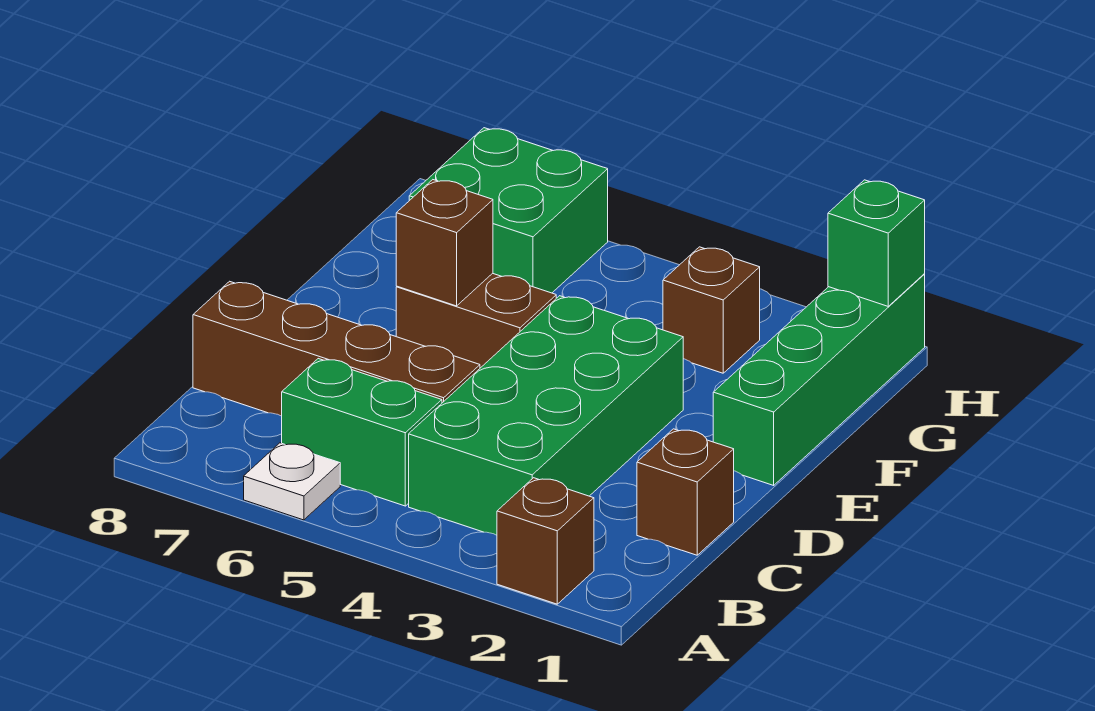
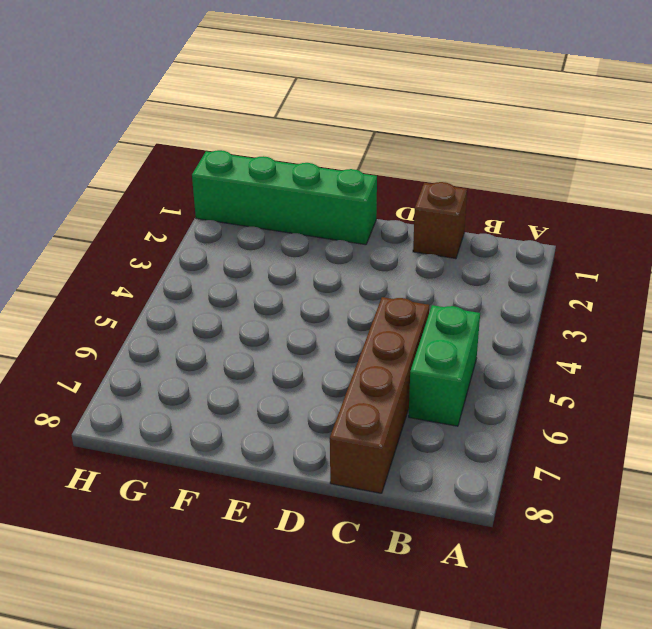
none -> brown brick A2 level 1
none -> white plate A6 level 1
none -> green brick B3:E4 level 1

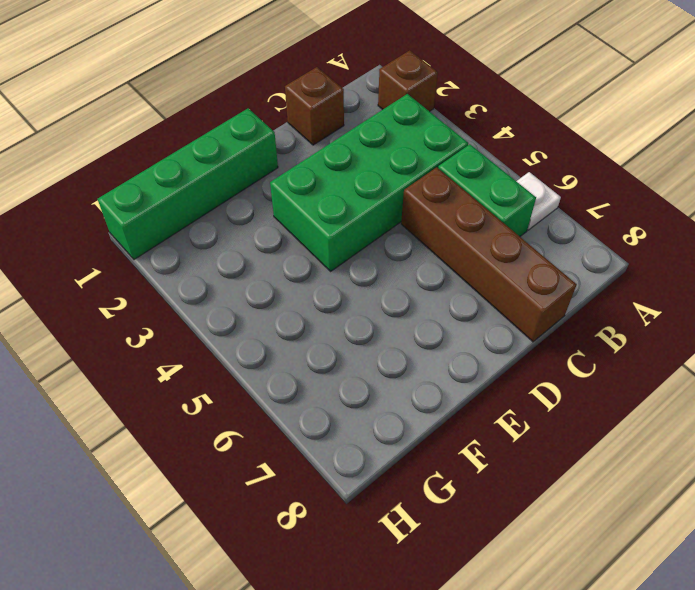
none -> brown brick E5:E6 level 1
none -> brown brick G3 level 1
none -> green brick G6:H7 level 1

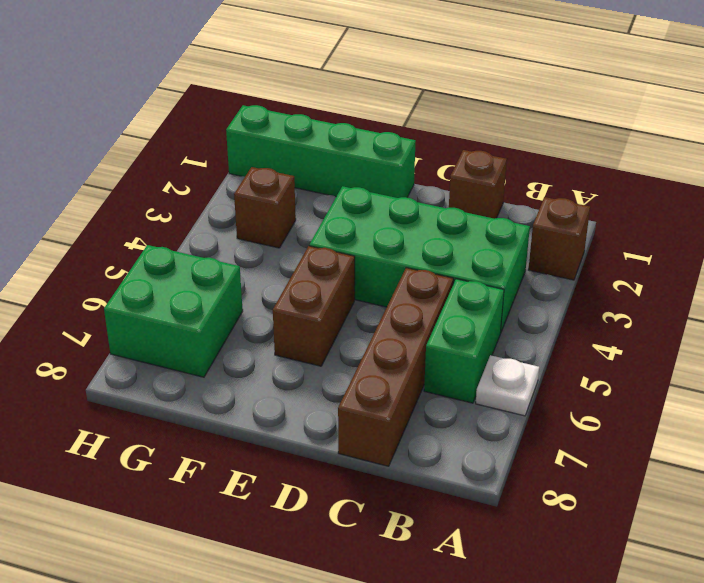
none -> brown brick E6 level 2
none -> green brick H1 level 2

